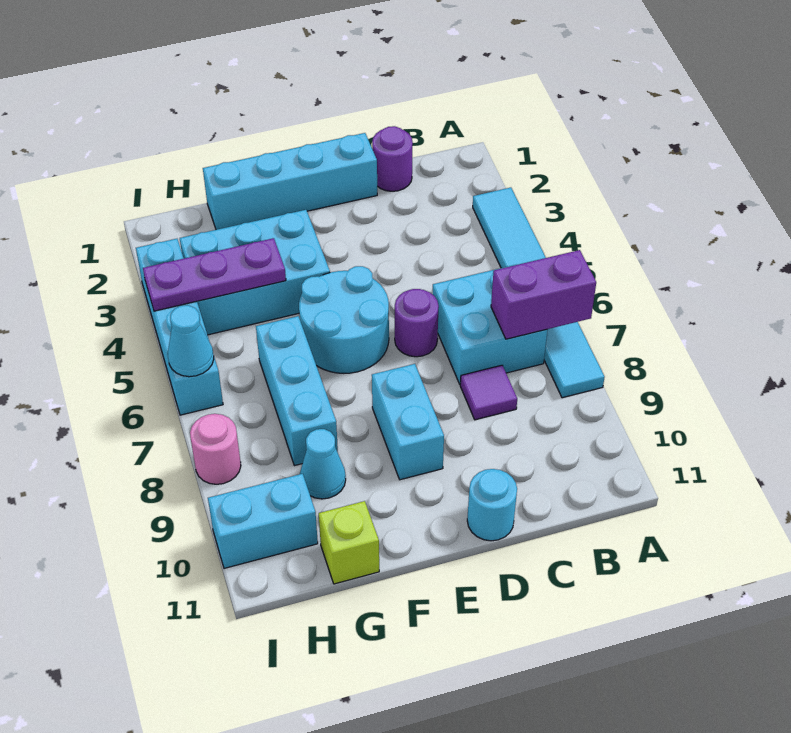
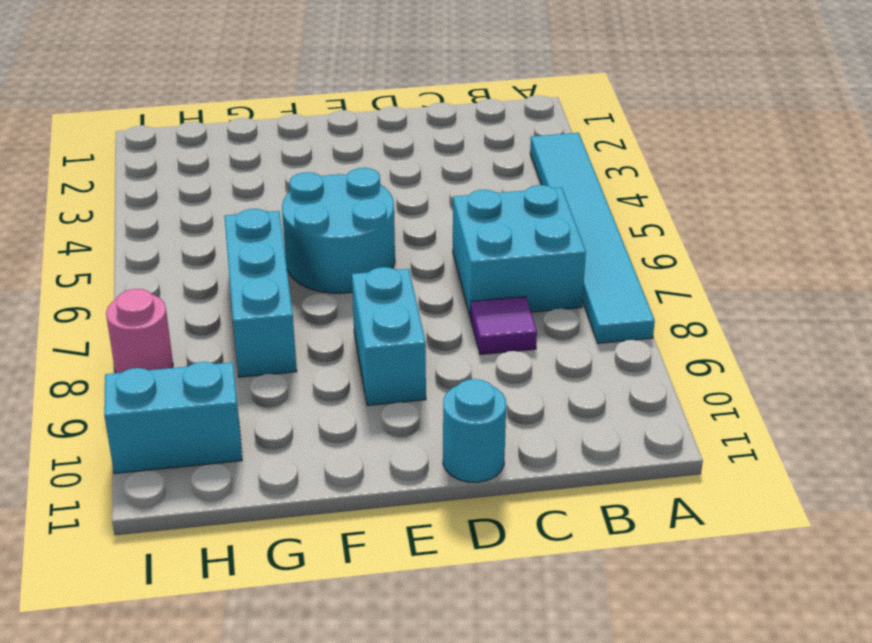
none -> purple round brick C1 level 1
none -> cyan brick D1:G1 level 1
none -> purple round brick D6 level 1

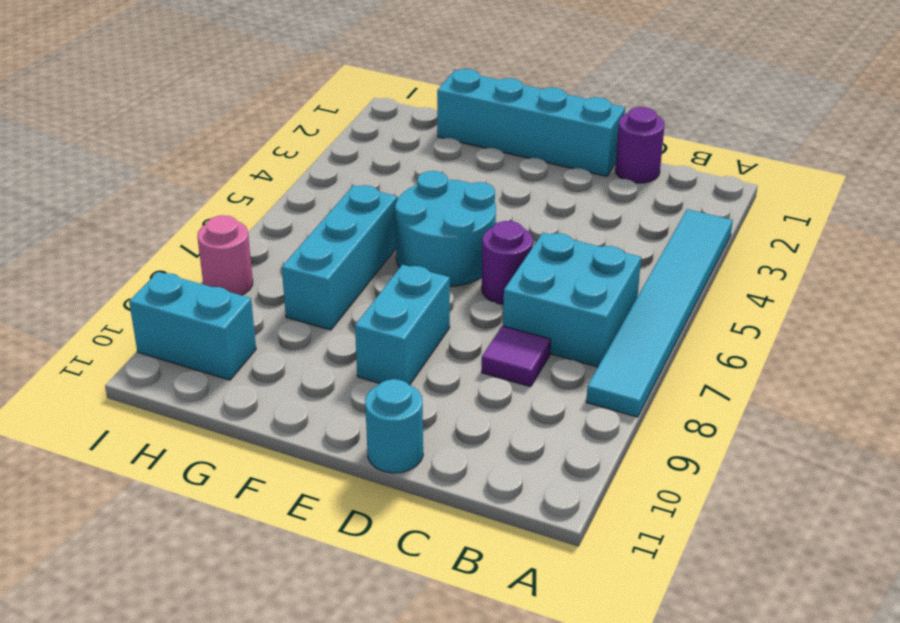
none -> cyan brick F3:H4 level 1
none -> cyan cone G9 level 1
none -> lime brick G11 level 1

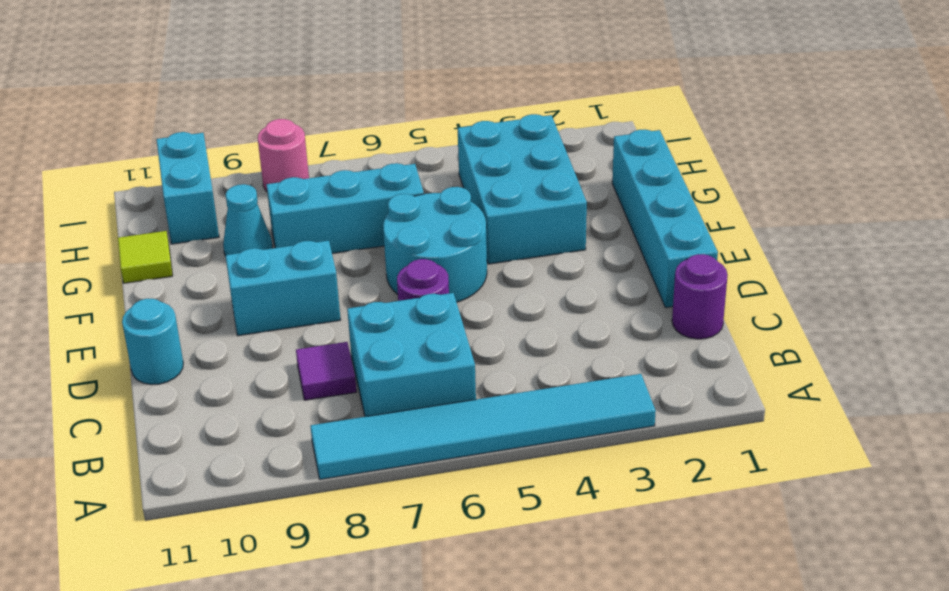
lime tile G11 level 1 -> lime brick G11 level 1
none -> cyan brick I3:I6 level 1
none -> purple brick A7:B7 level 2
none -> purple plate G4:I4 level 2

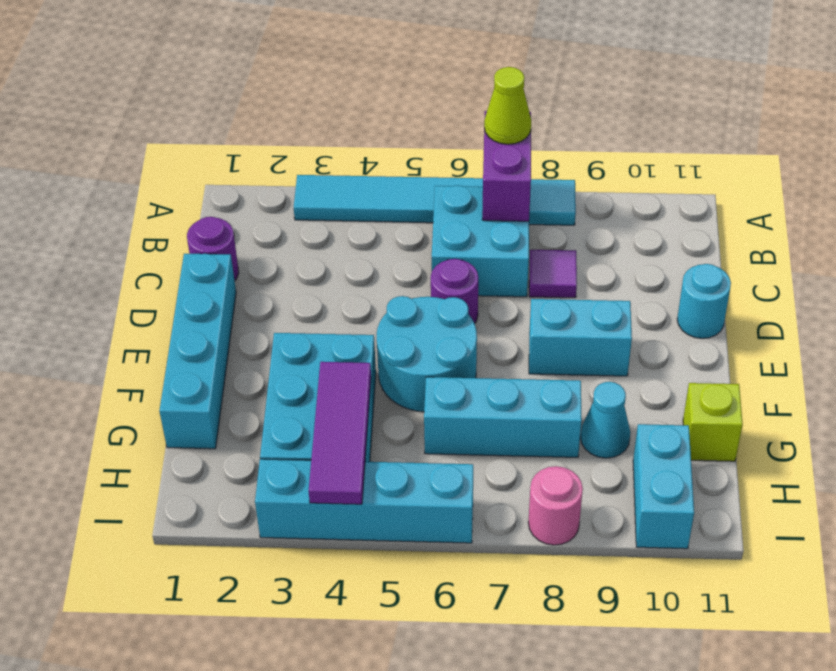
lime cone A7 level 3 -> none
purple tile G4:I4 level 2 -> purple plate G4:I4 level 2
none -> cyan cone I6 level 2

